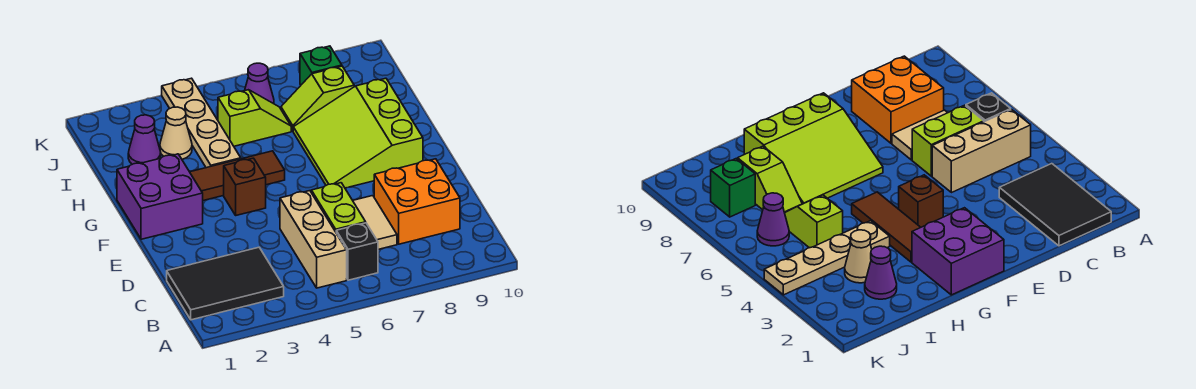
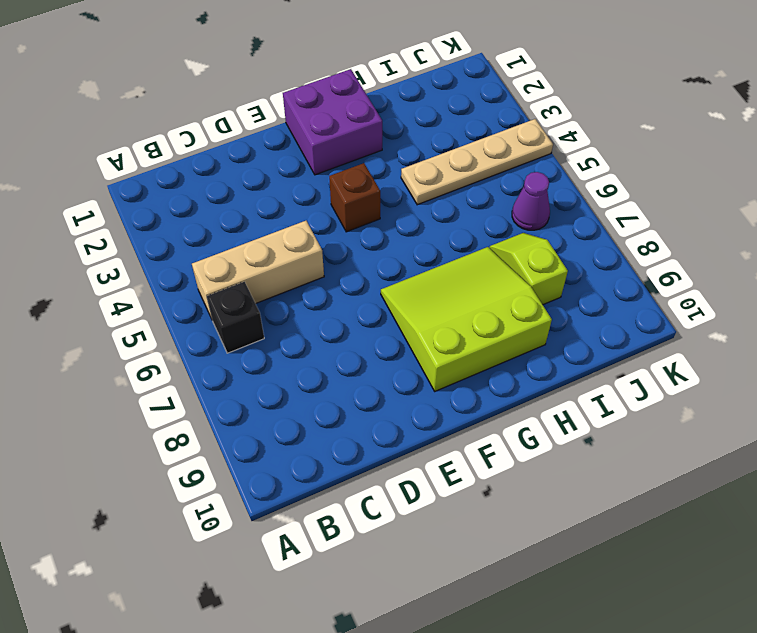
none -> black tile B1:C3 level 1
none -> lime brick C6:D6 level 1
none -> tan tile C7:D7 level 1

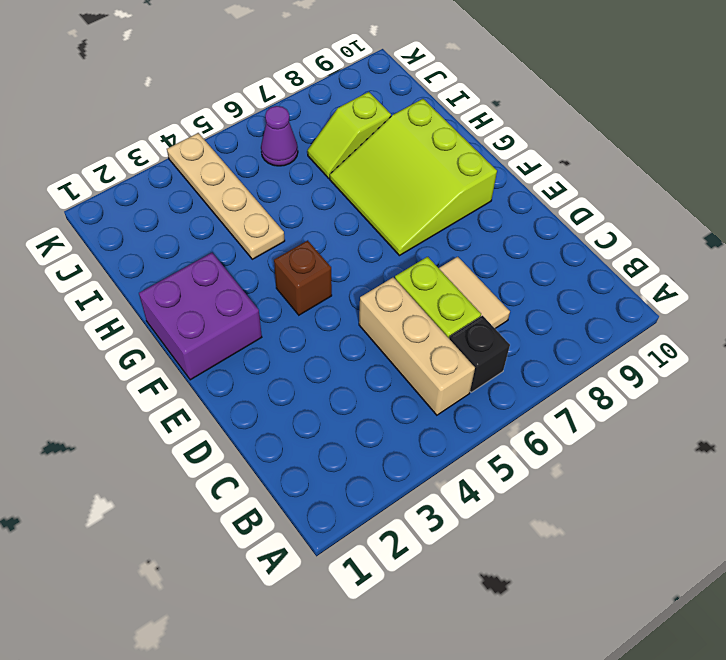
none -> black tile B1:C3 level 1
none -> orange brick C8:D9 level 1
none -> brown tile G3:G5 level 1

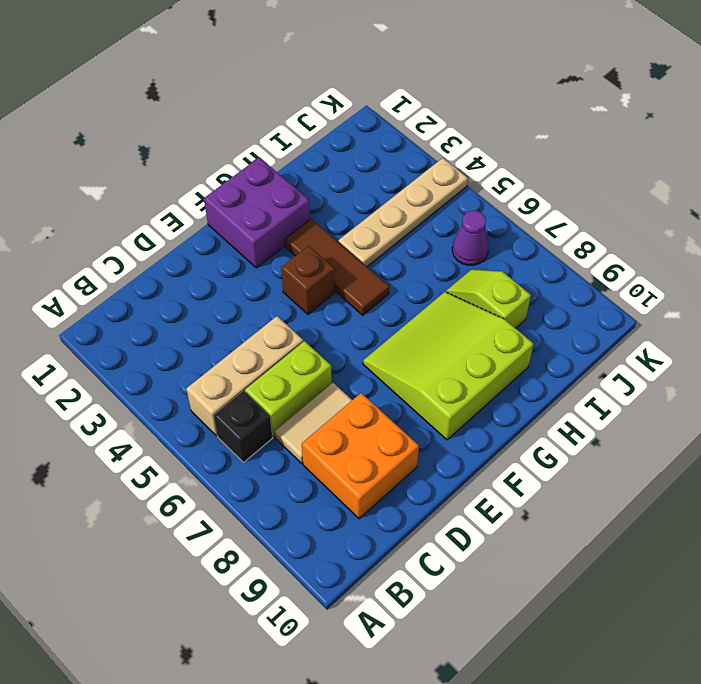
none -> black tile B1:C3 level 1
none -> purple cone I2 level 1
none -> tan cone I3 level 1

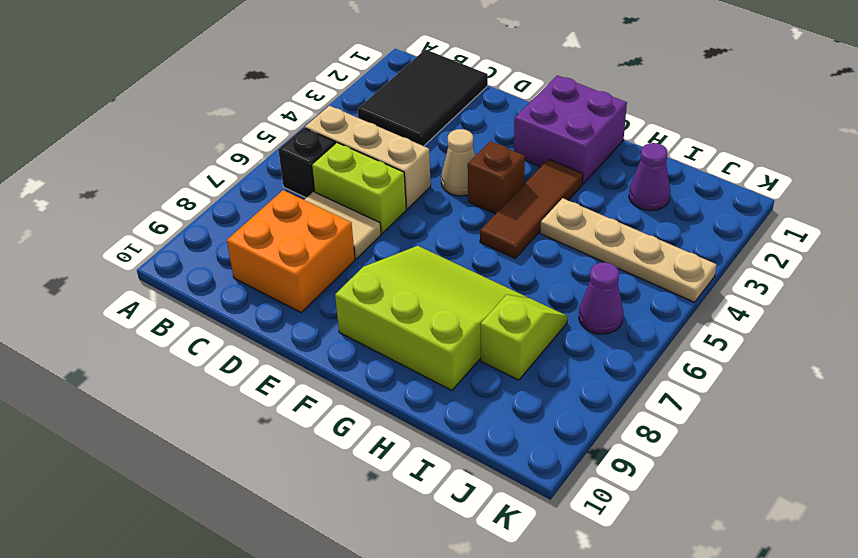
tan cone E4 level 1 -> tan cone I3 level 1
none -> lime slope I5:I6 level 1 top 5
none -> green brick J8 level 1

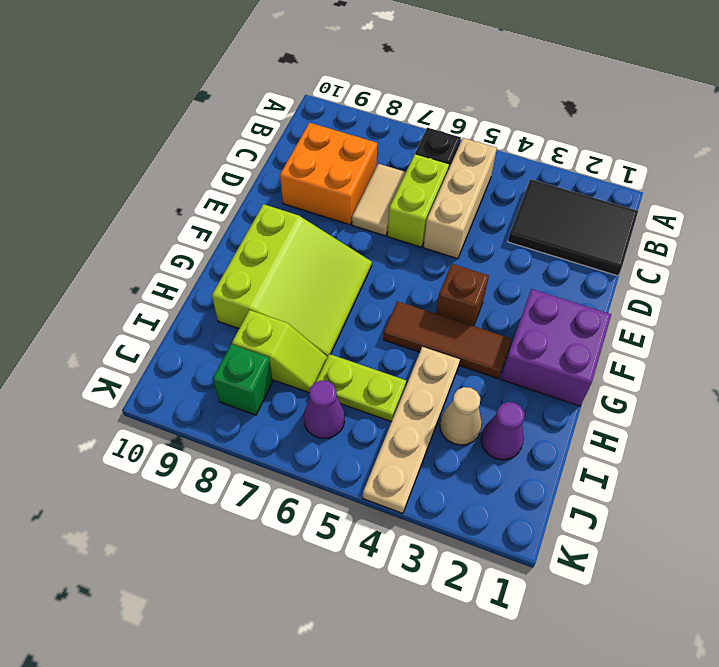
lime plate I5:I6 level 1 -> lime slope I5:I6 level 1 top 5

